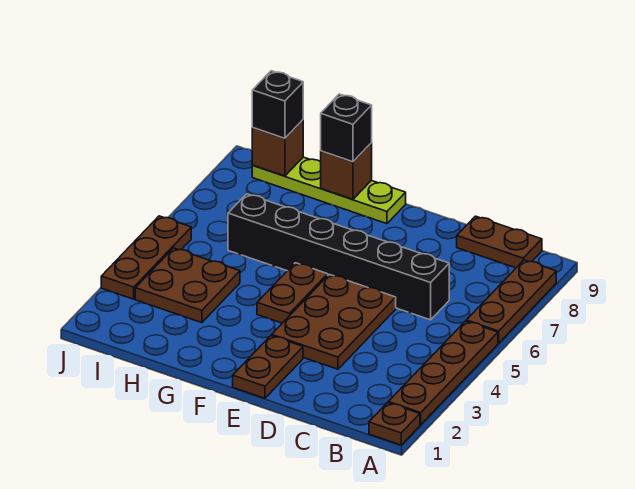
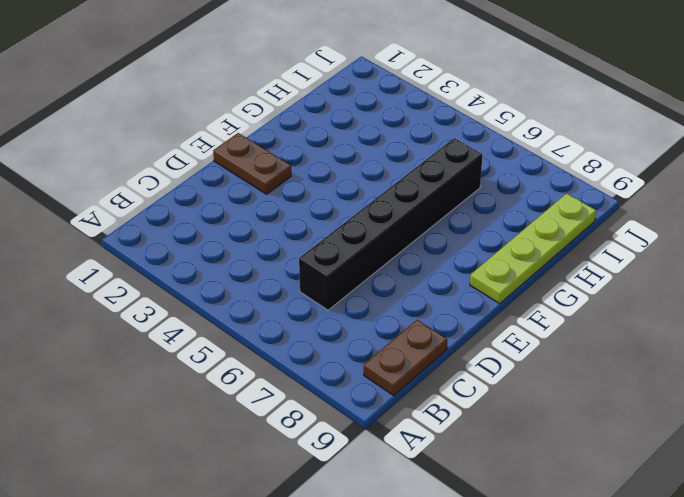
none -> brown plate A1 level 1
none -> brown plate A2:A5 level 1
none -> brown plate A6:A8 level 1

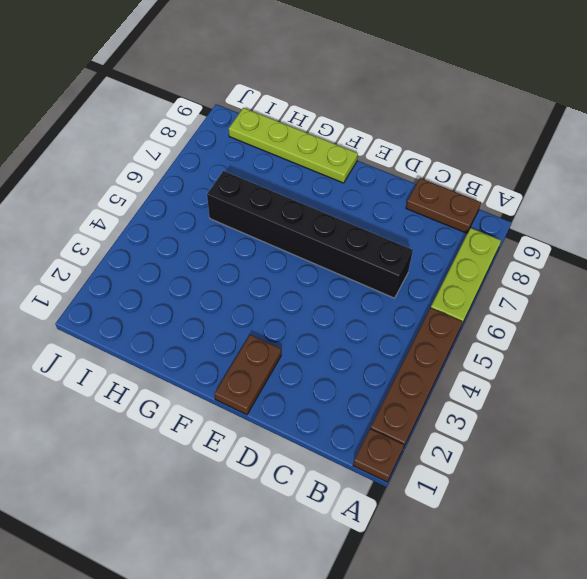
lime plate A6:A8 level 1 -> brown plate A6:A8 level 1
none -> brown plate D3:E5 level 1
none -> brown plate F4:F5 level 1
none -> brown plate H3:I4 level 1

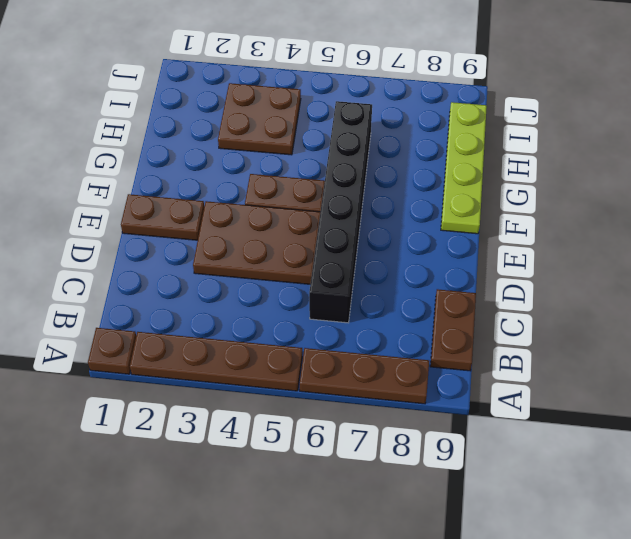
none -> brown plate J3:J5 level 1
none -> brown brick G9 level 2
none -> brown brick I9 level 2

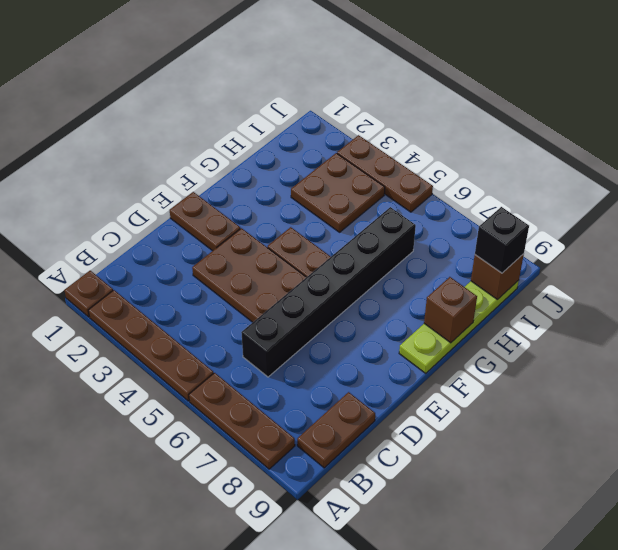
none -> black brick G9 level 3

